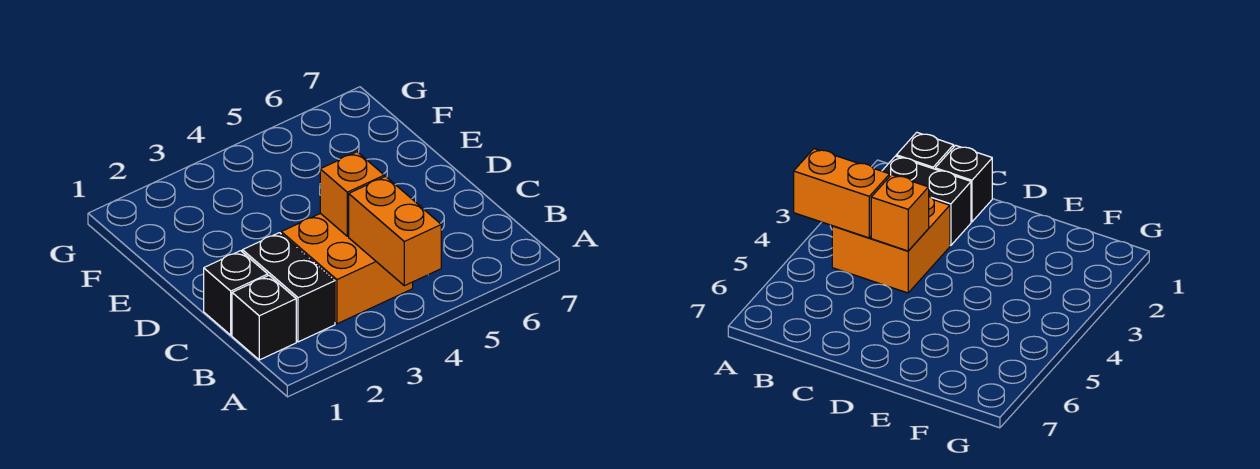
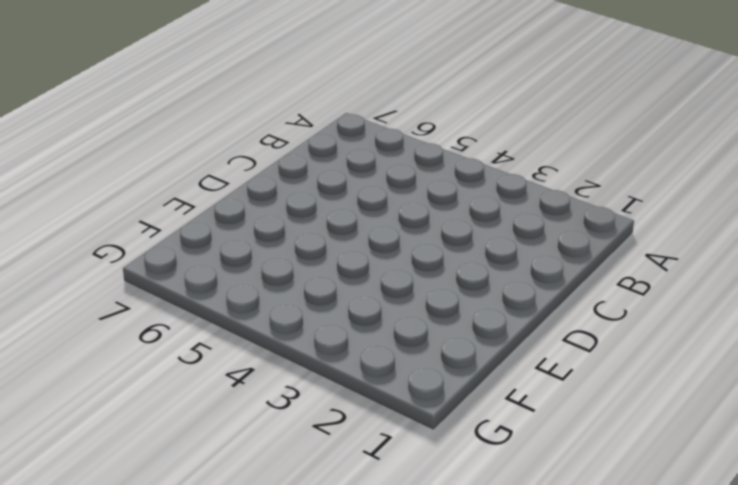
none -> black brick B1 level 1
none -> black brick B2:C2 level 1

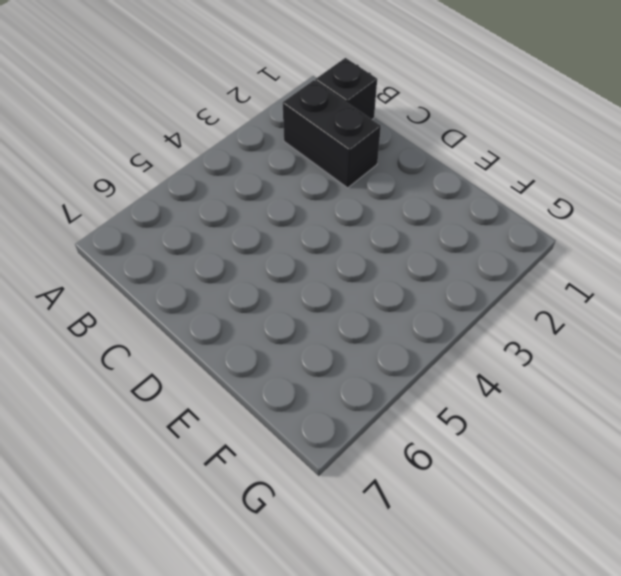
none -> orange brick B3:C4 level 1
none -> black brick C1 level 1

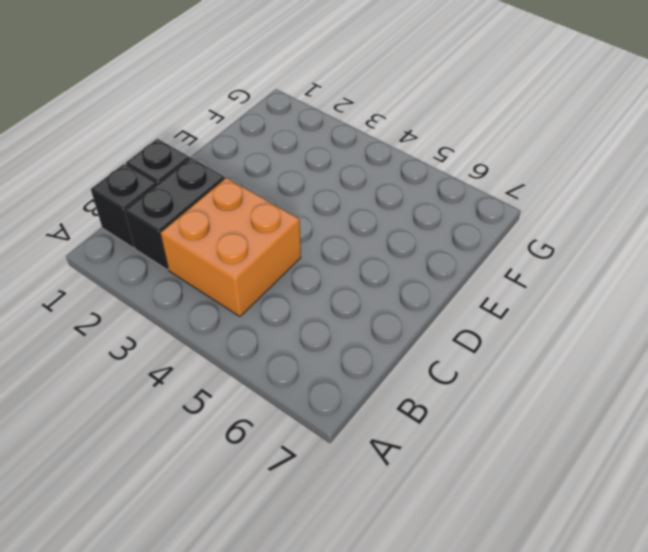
none -> orange brick A4:B4 level 2
none -> orange brick C4 level 2

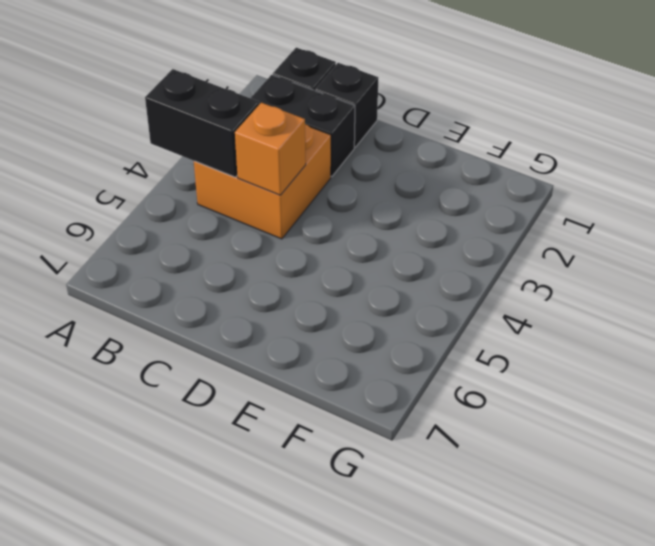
black brick A4:B4 level 2 -> orange brick A4:B4 level 2

